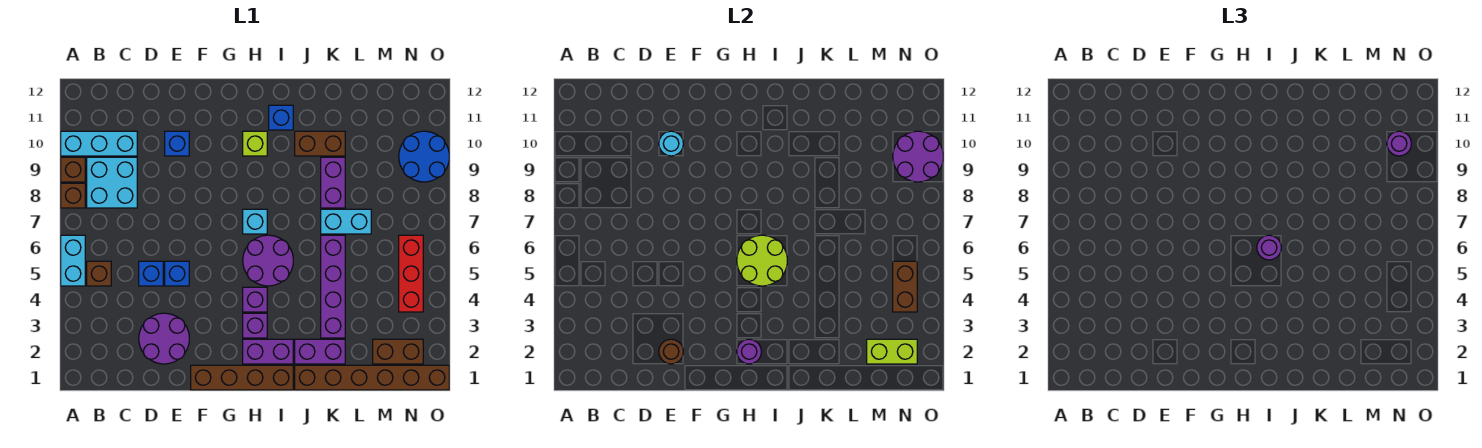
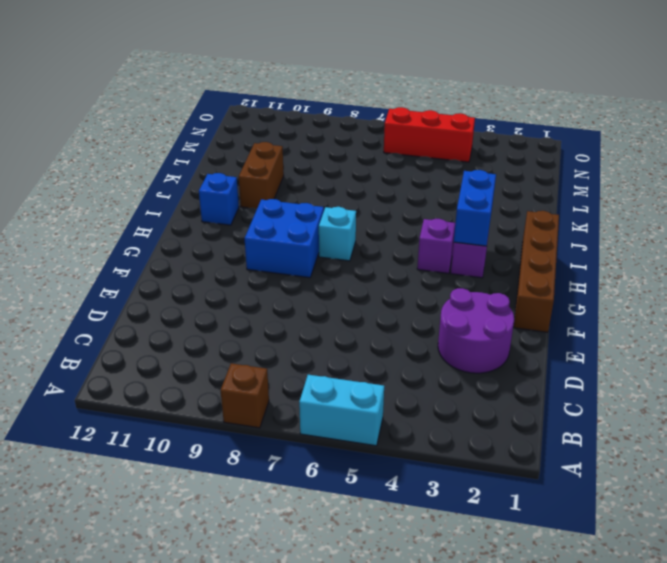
blue brick G8:H9 level 1 -> none
blue brick H3:I3 level 2 -> none
none -> brown brick A9 level 1
none -> cyan brick A10:C10 level 1
none -> brown brick B5 level 1
none -> cyan brick B8:C9 level 1

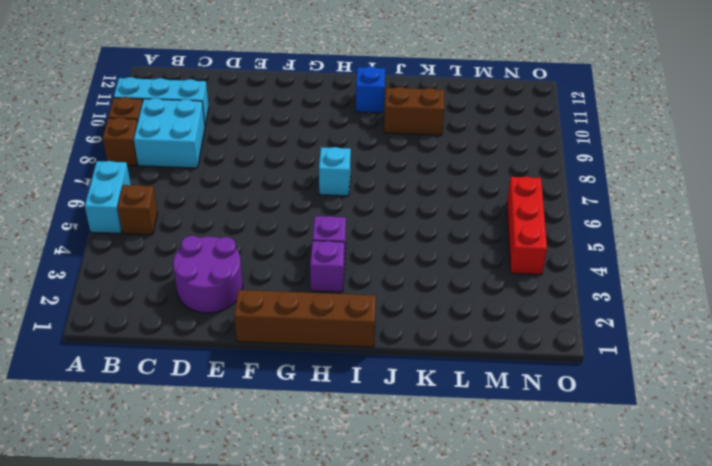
none -> blue brick D5 level 1
none -> blue brick E5 level 1
none -> blue brick E10 level 1
none -> purple brick H2:I2 level 1

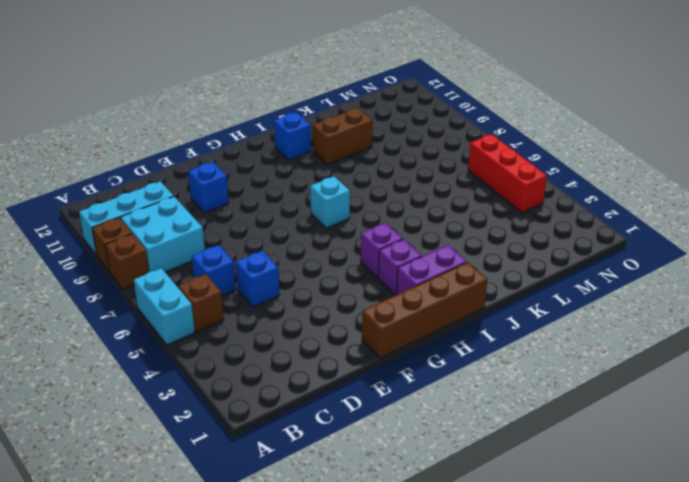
blue brick C6 level 1 -> blue brick E5 level 1
none -> purple round brick D2:E3 level 1
none -> purple round brick H5:I6 level 1
none -> lime brick H10 level 1
none -> brown brick J1:O1 level 1

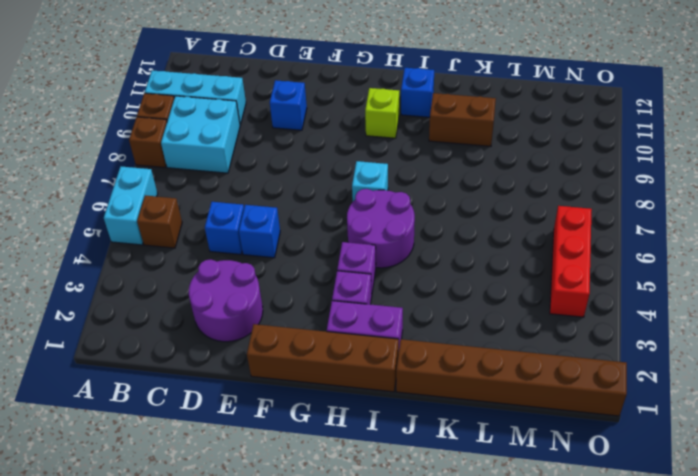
none -> purple brick J2:K2 level 1
none -> purple brick K3:K6 level 1
none -> cyan brick K7:L7 level 1
none -> purple brick K8:K9 level 1

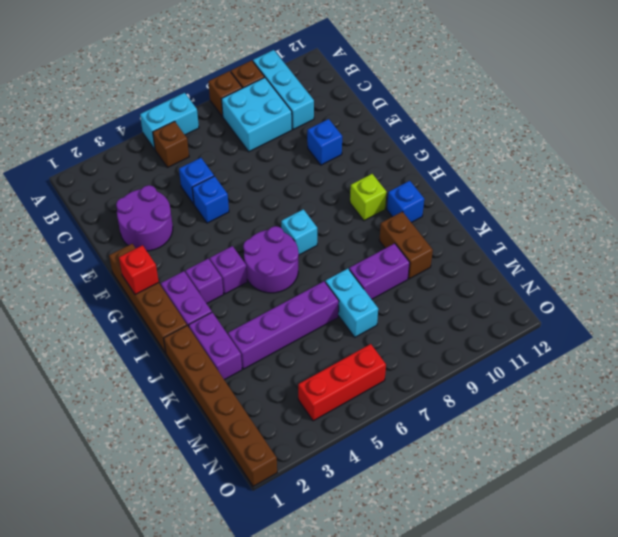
red brick G1 level 2 -> none
none -> brown brick M2:N2 level 1
none -> blue round brick N9:O10 level 1
none -> brown round brick E2 level 2
none -> cyan round brick E10 level 2

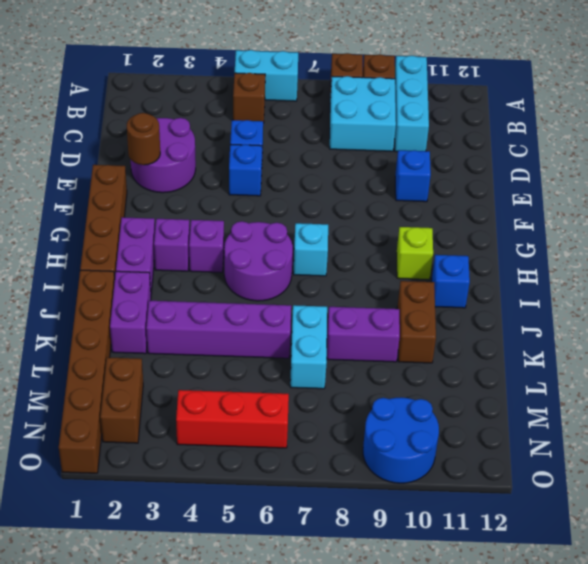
none -> cyan round brick E10 level 2
none -> purple round brick H2 level 2
none -> lime round brick H5:I6 level 2
none -> lime brick M2:N2 level 2

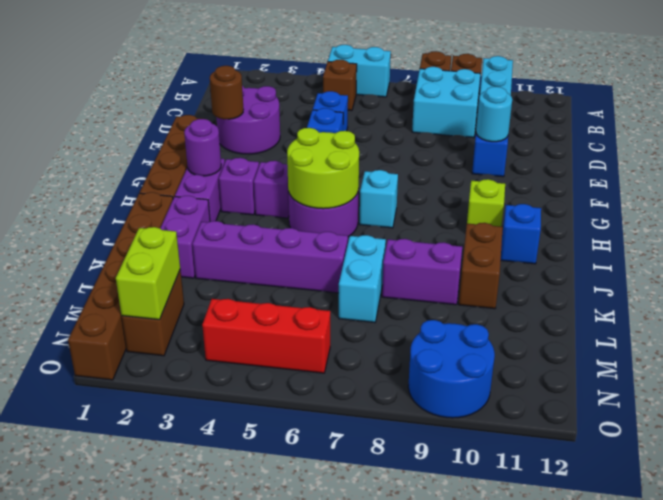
none -> brown brick N4:N5 level 2
none -> purple round brick N9:O10 level 2
none -> purple round brick I6 level 3
none -> purple round brick N10 level 3

